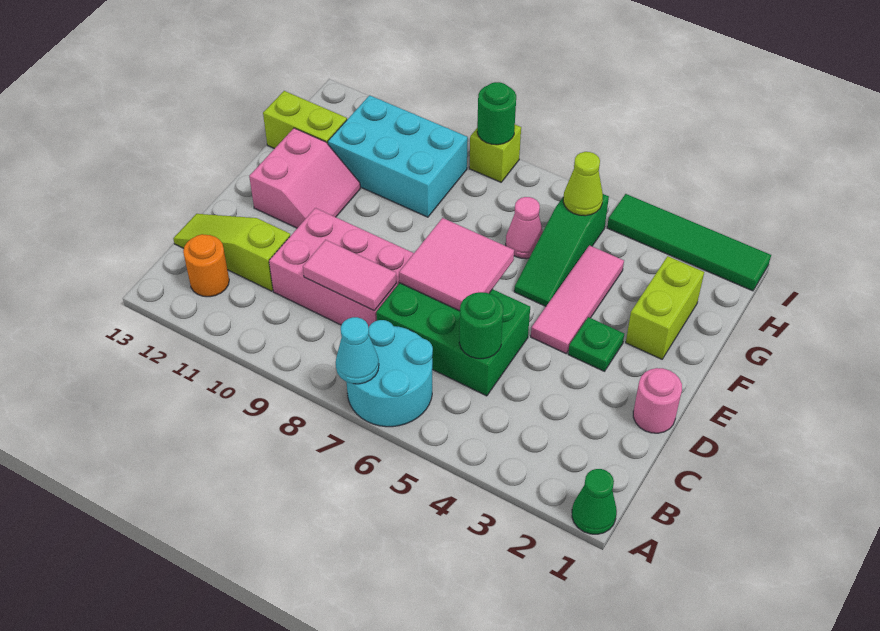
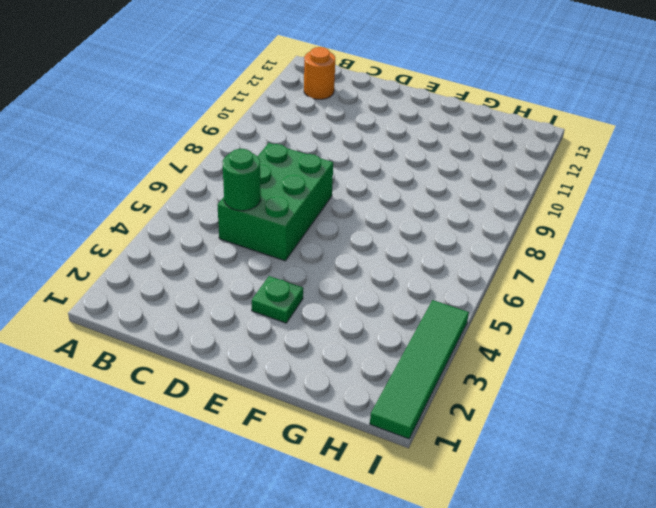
none -> green cone A1 level 1
none -> cyan round brick A6:B7 level 1
none -> pink brick C8:D10 level 1

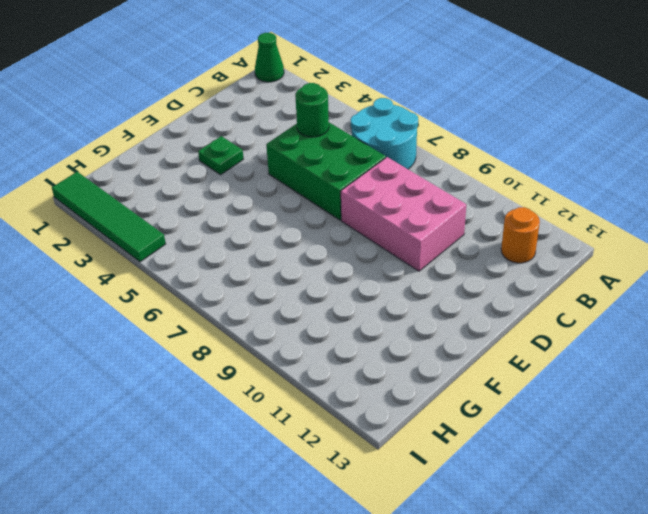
none -> lime slope C11:C13 level 1 top 11
none -> pink round brick D1 level 1
none -> pink tile E4:G4 level 1

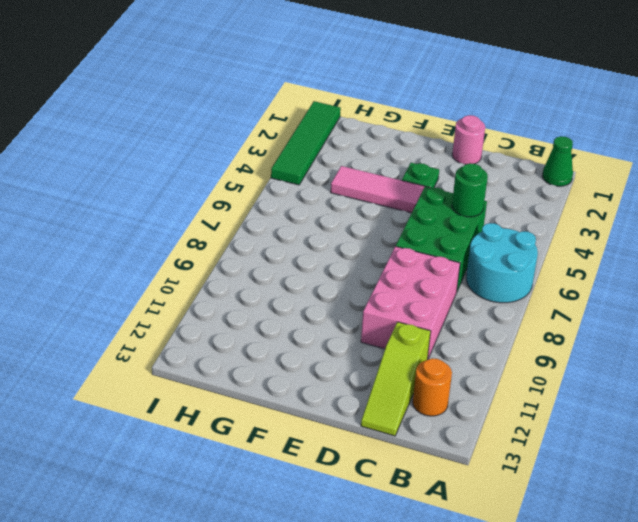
none -> pink slope E11:F12 level 1 top 12
none -> lime brick F2:G2 level 1
none -> green slope F5:H5 level 1 top H

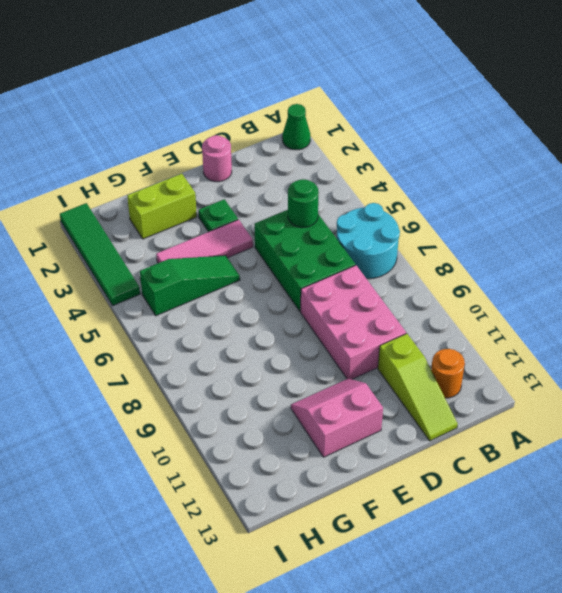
none -> pink cone G6 level 1
none -> cyan brick G9:H11 level 1
none -> lime brick G12:G13 level 1

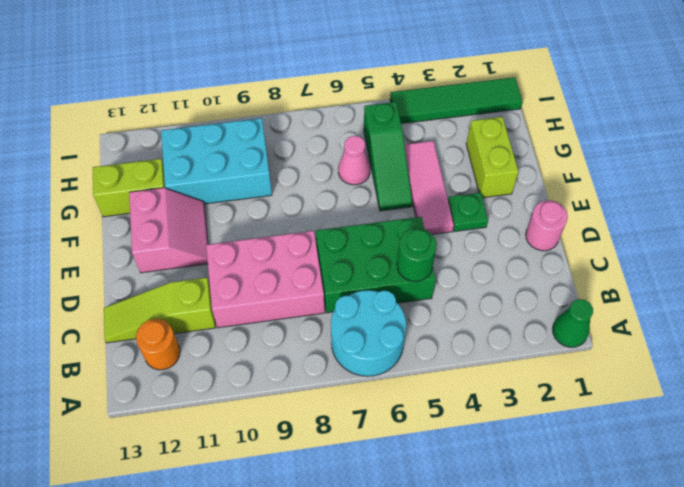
none -> lime brick I8 level 1
none -> cyan cone A7 level 2
none -> pink tile C8:C9 level 2

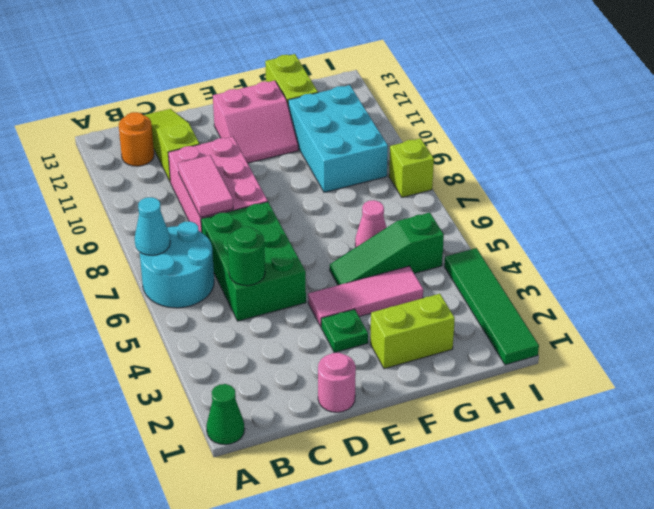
none -> pink tile D6:E7 level 2
none -> lime cone H5 level 2
none -> green round brick I8 level 2

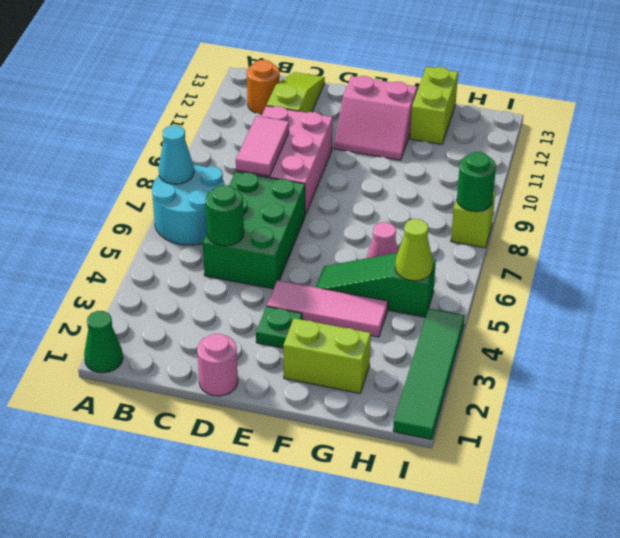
none -> cyan brick G9:H11 level 1
none -> pink tile D6:E7 level 2

